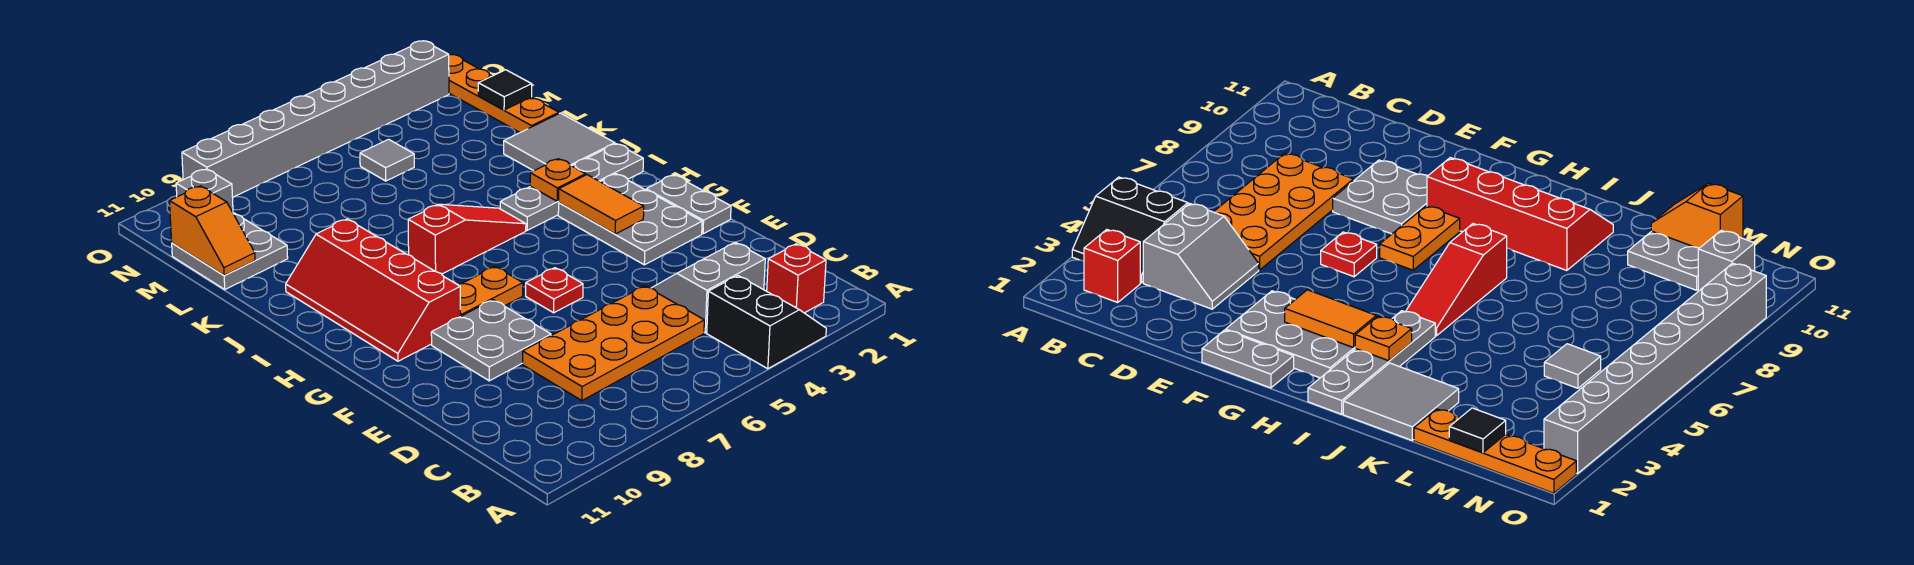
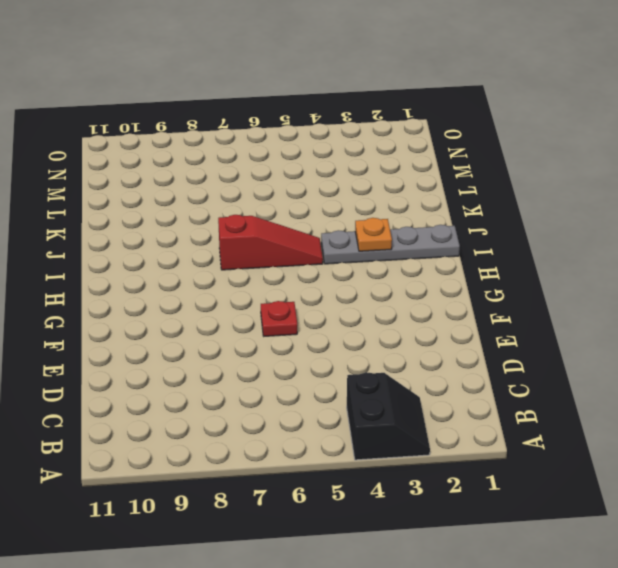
none -> red brick B2 level 1
none -> grey slope C3:D4 level 1 top C
none -> orange plate C5:D8 level 1

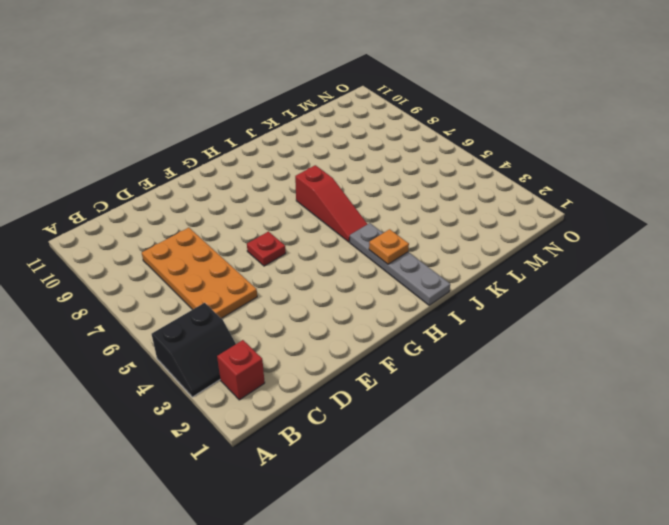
none -> grey slope C3:D4 level 1 top C
none -> grey plate E8:F9 level 1
none -> grey plate F1:G1 level 1

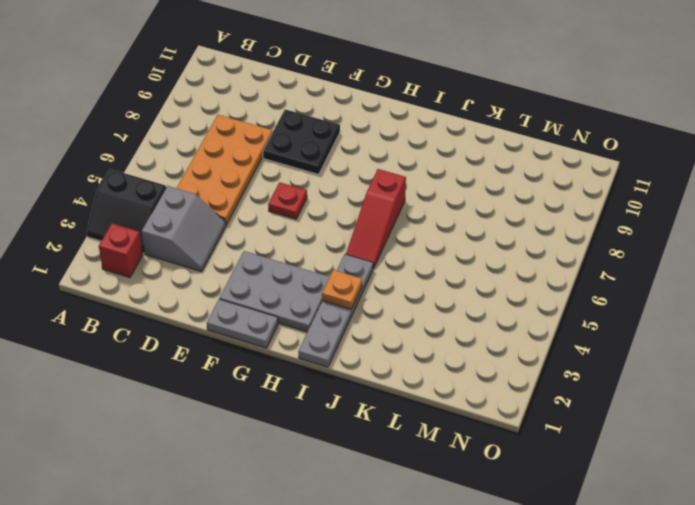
black plate E8:F9 level 1 -> grey plate E8:F9 level 1
none -> orange plate G7:G8 level 1
none -> red slope G9:J10 level 1 top 9
none -> grey tile J1:K2 level 1

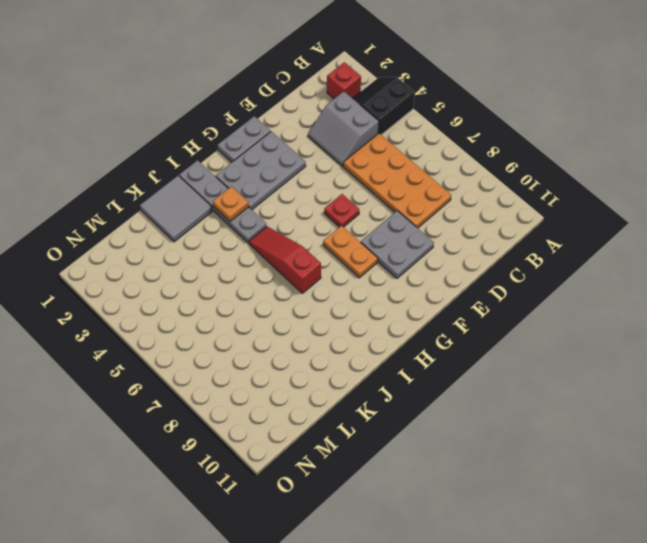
none -> red slope G9:J10 level 1 top 9
none -> orange plate L1:O1 level 1
none -> grey plate L10:M11 level 1

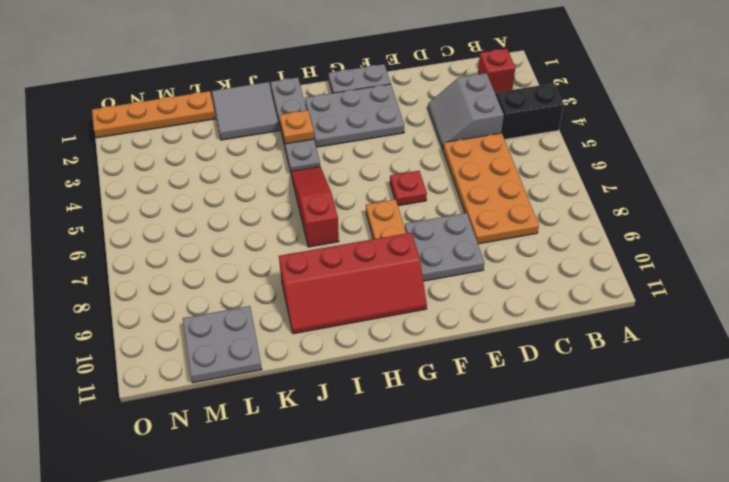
none -> grey tile M5 level 1
none -> grey brick N10 level 1
none -> grey brick O2:O9 level 1

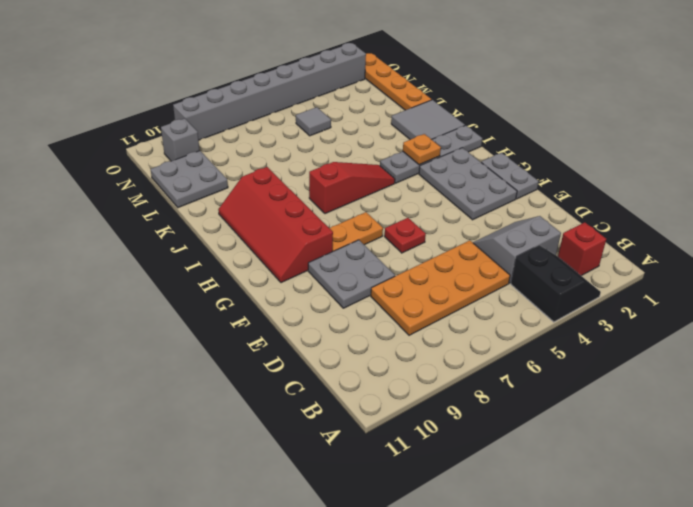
none -> orange tile G3:H3 level 2
none -> orange slope L11:M11 level 2 top M
none -> black tile M1 level 2

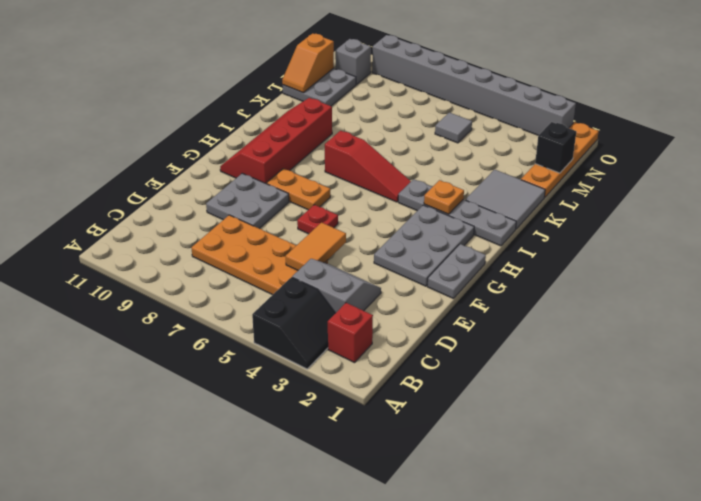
orange tile D5:E5 level 2 -> orange tile G3:H3 level 2
black brick M1 level 2 -> black tile M1 level 2

